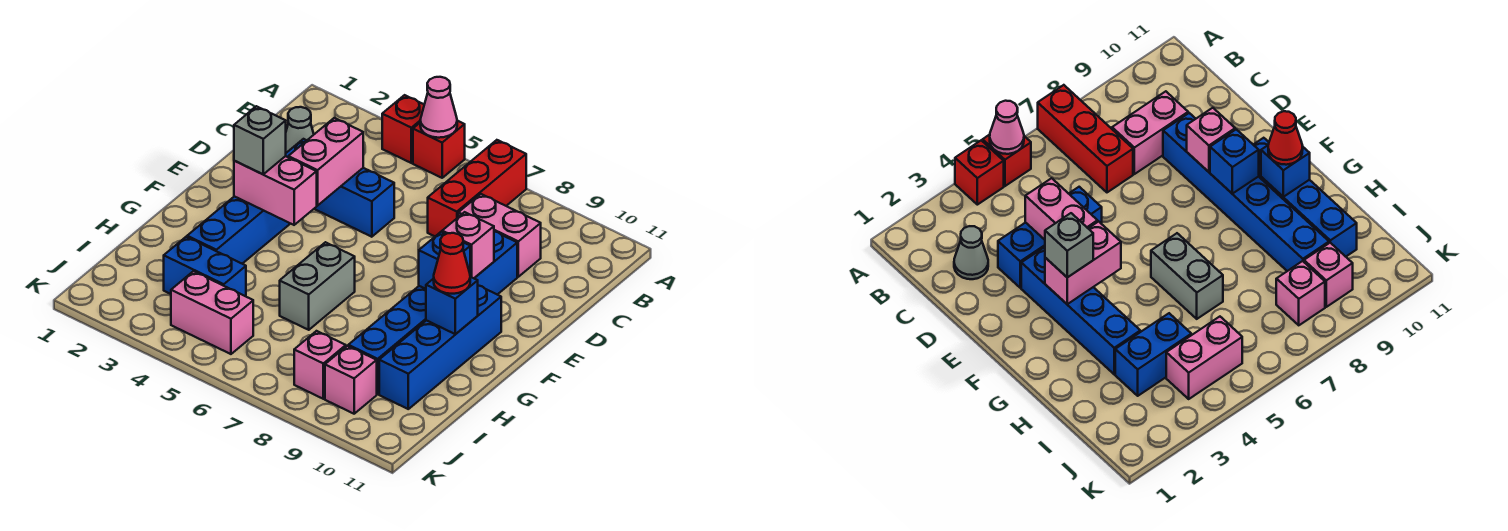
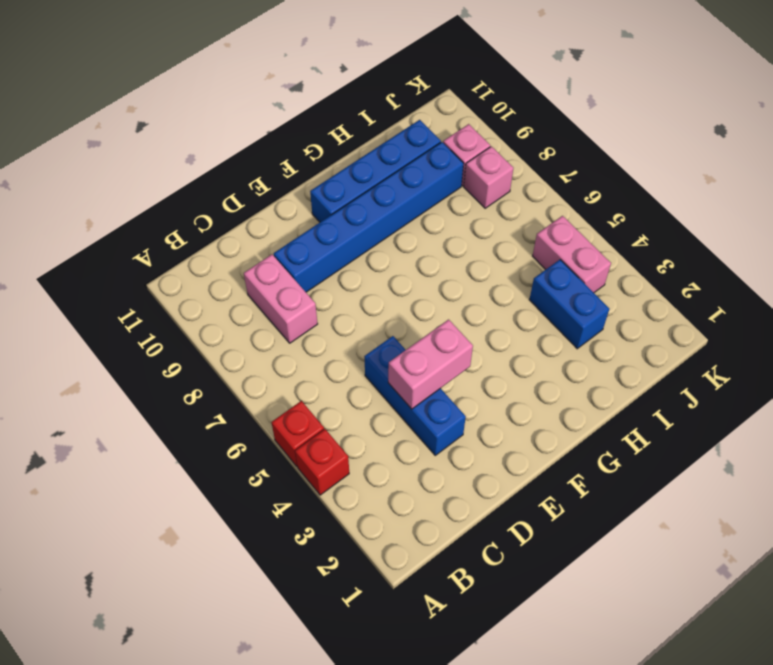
none -> red brick A7:C7 level 1
none -> grey cone C2 level 1
none -> blue brick E3:H3 level 1

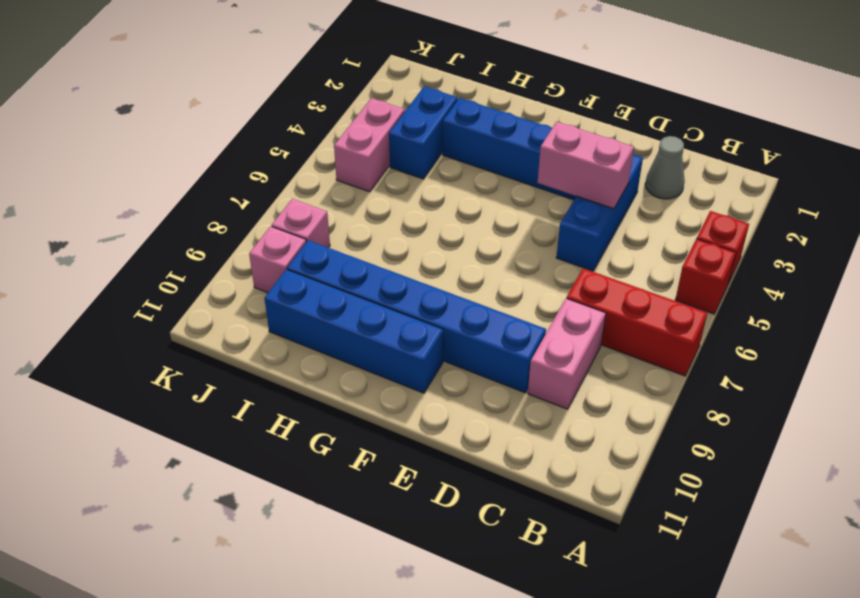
none -> grey brick G6:H6 level 1
none -> pink cone A5 level 2
none -> pink brick E9 level 2

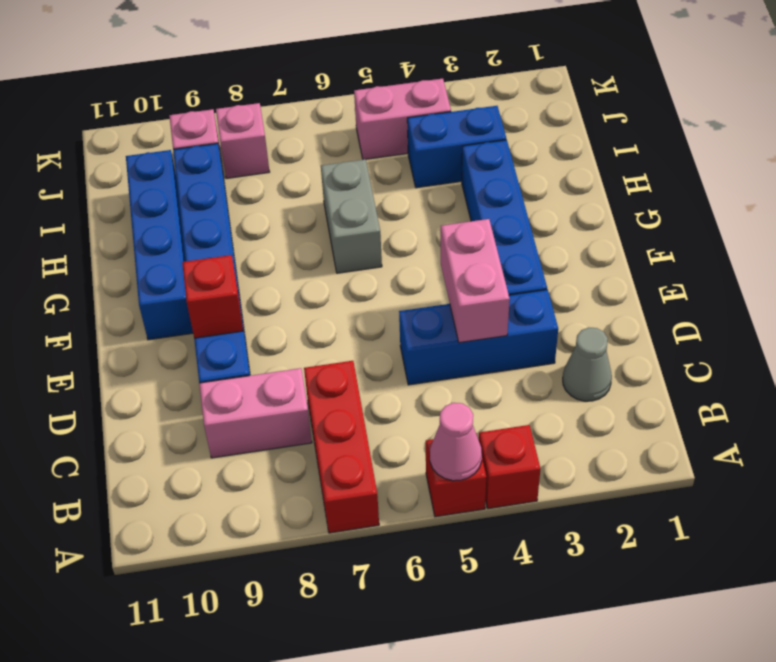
red brick E9 level 2 -> pink brick E9 level 2
none -> pink brick F3:F4 level 2
none -> blue brick F9 level 2
none -> blue brick G10 level 2

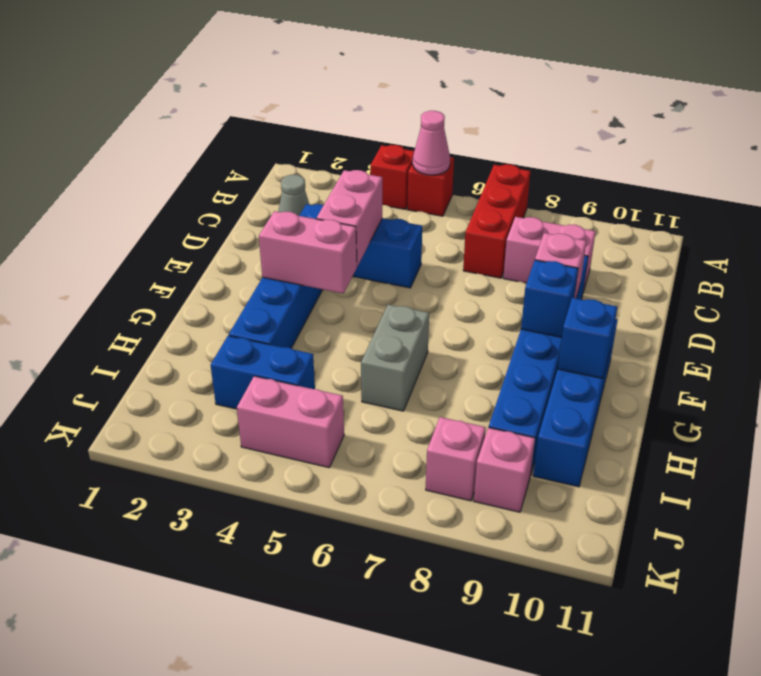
none -> grey brick F3 level 3
none -> red cone G10 level 3

